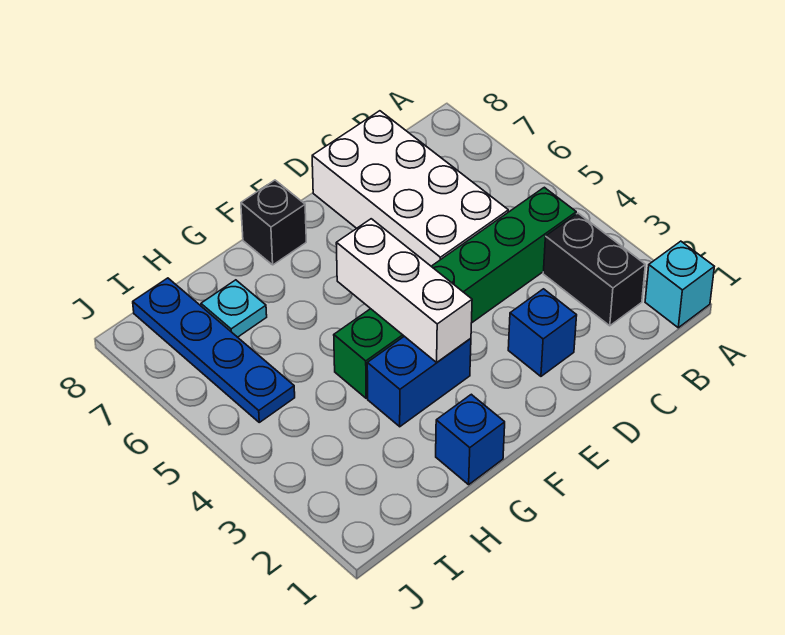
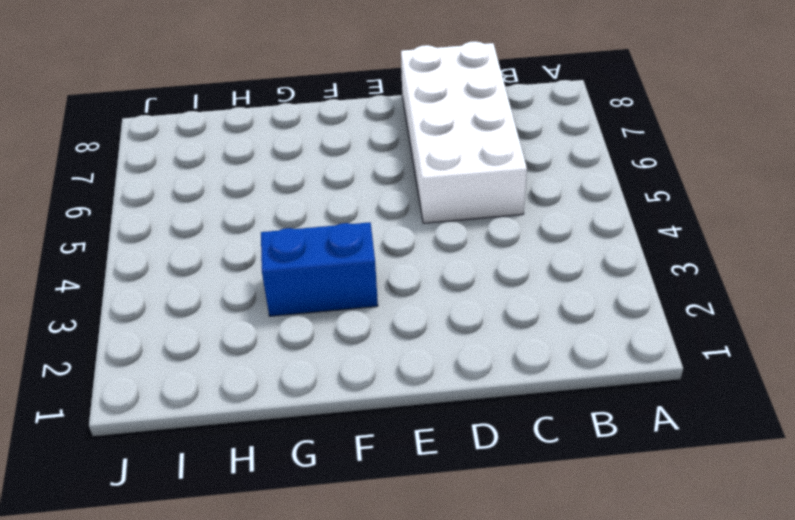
none -> cyan brick A1 level 1
none -> black brick B2:B3 level 1

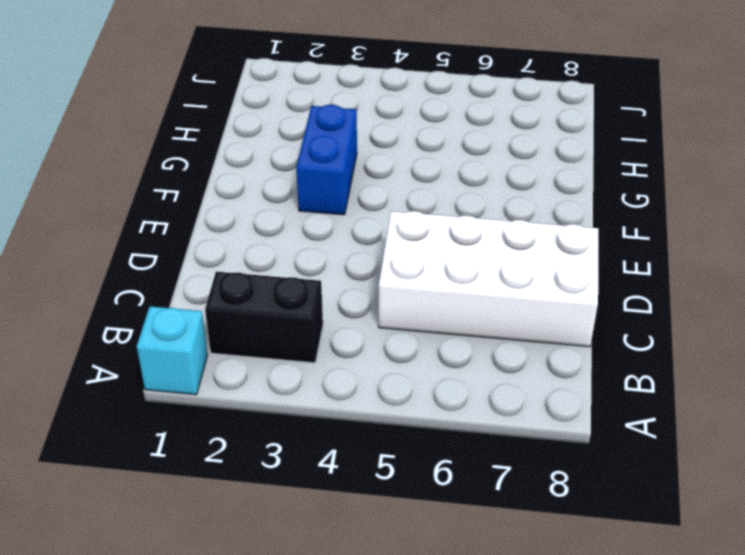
none -> green brick B4:G4 level 1
none -> blue brick D2 level 1

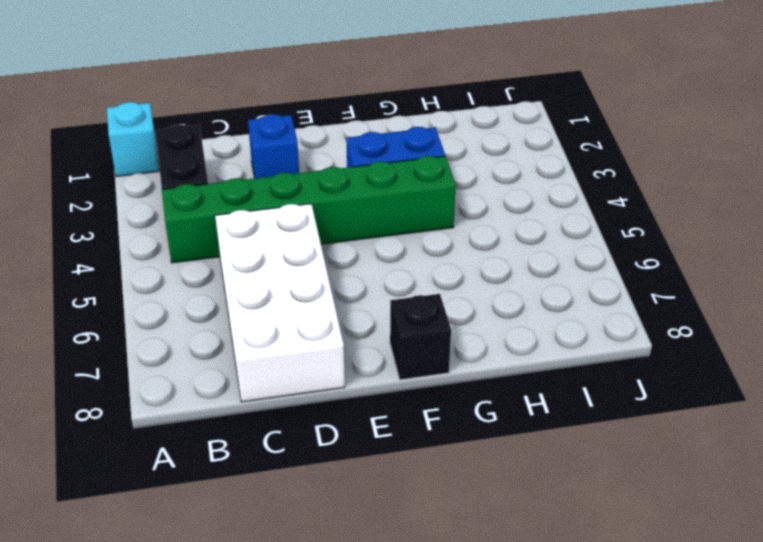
none -> blue brick G1 level 1
none -> cyan plate H7 level 1

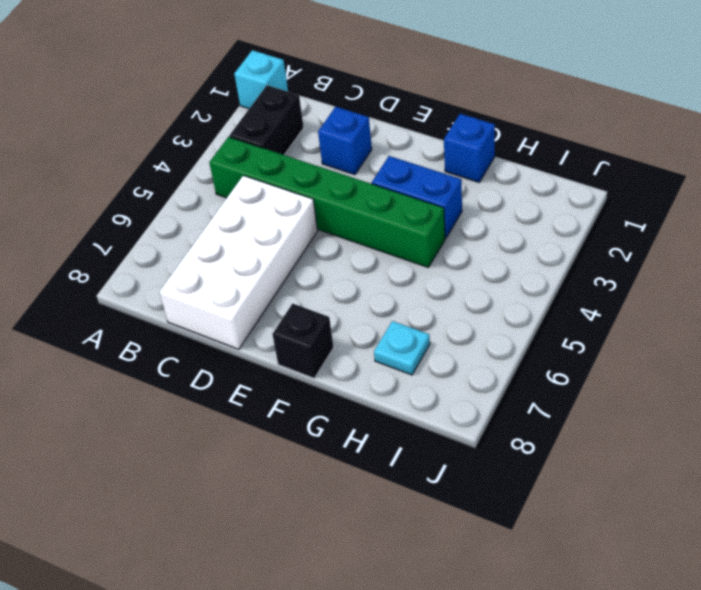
none -> blue plate I5:I8 level 1
none -> white brick F3:F5 level 2

